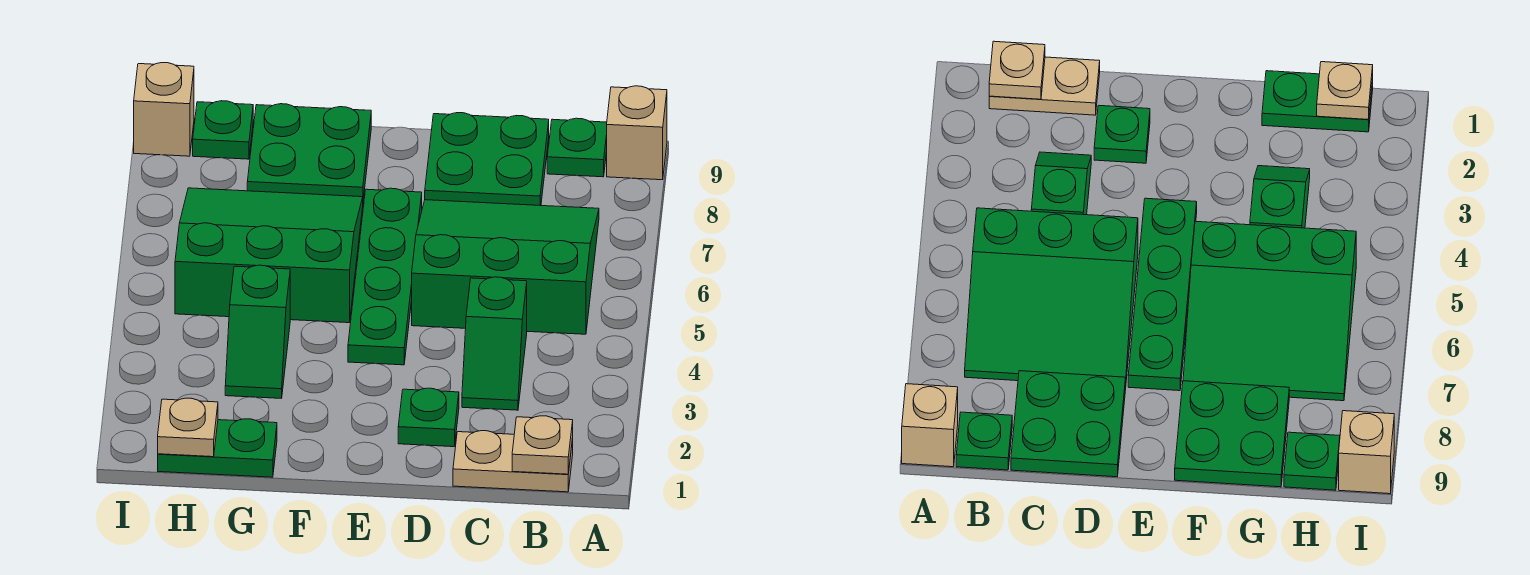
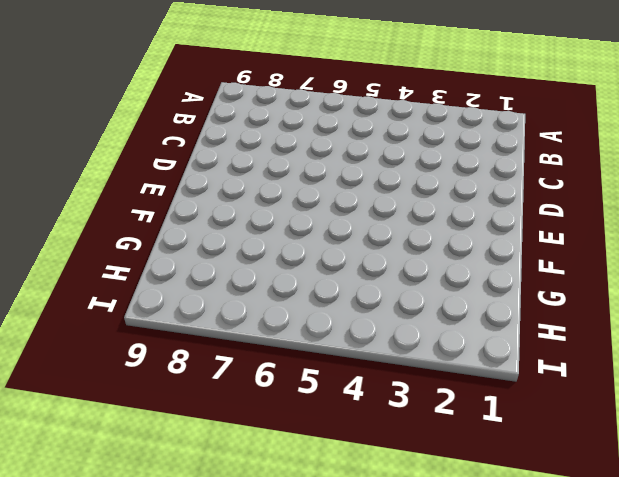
none -> tan brick A9 level 1
none -> tan plate B1:C1 level 1
none -> green slope B5:D7 level 1 top 5

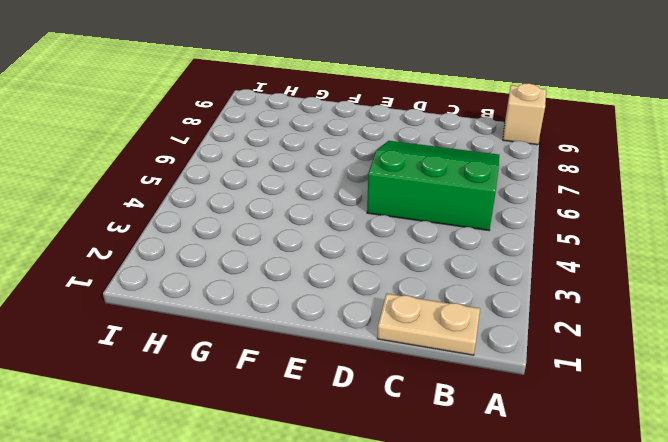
none -> green plate B9 level 1
none -> green slope C3:C4 level 1 top 4
none -> green plate C8:D9 level 1

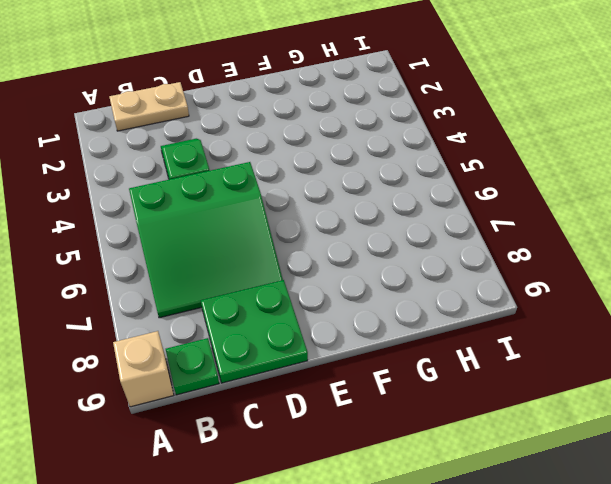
none -> green plate D2 level 1
none -> green plate E4:E7 level 1
none -> green slope F5:H7 level 1 top 5

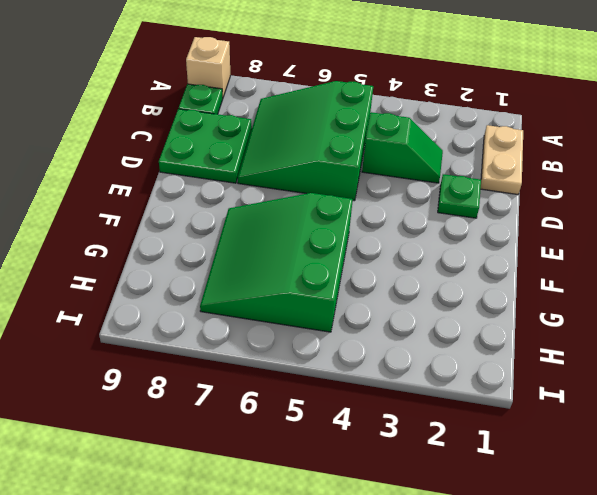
none -> green plate E4:E7 level 1
none -> green plate F8:G9 level 1
none -> green plate G1:H1 level 1

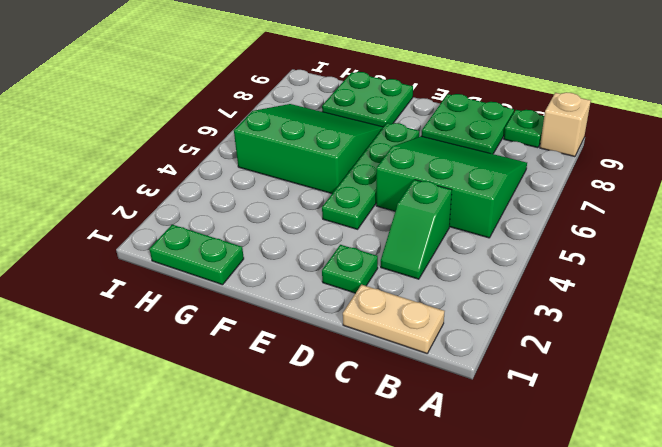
none -> green slope G3:G4 level 1 top 4
none -> green plate H9 level 1
none -> tan brick I9 level 1

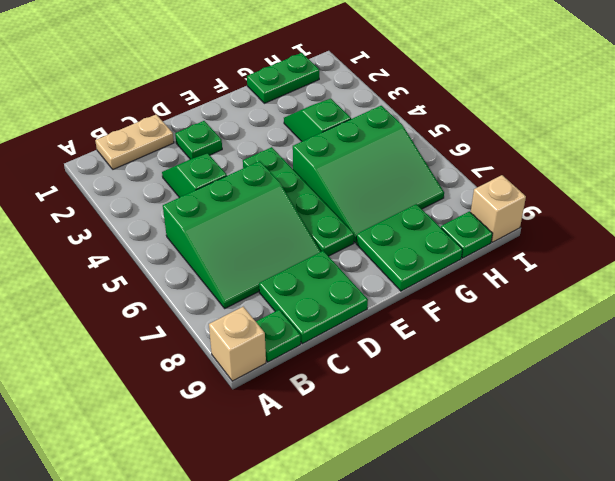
none -> tan plate B1 level 2
none -> tan plate H1 level 2

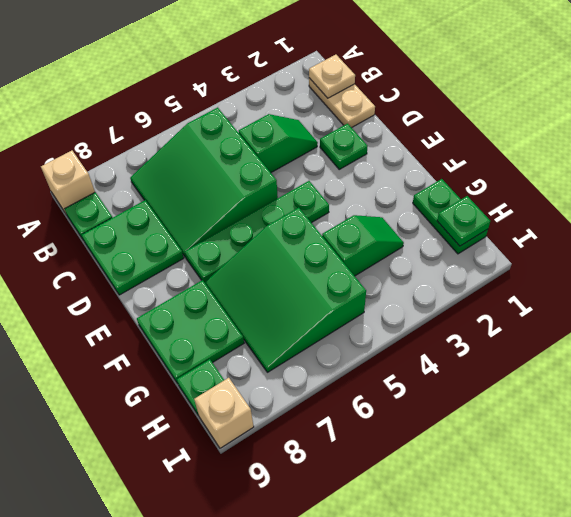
green plate H1 level 2 -> tan plate H1 level 2

